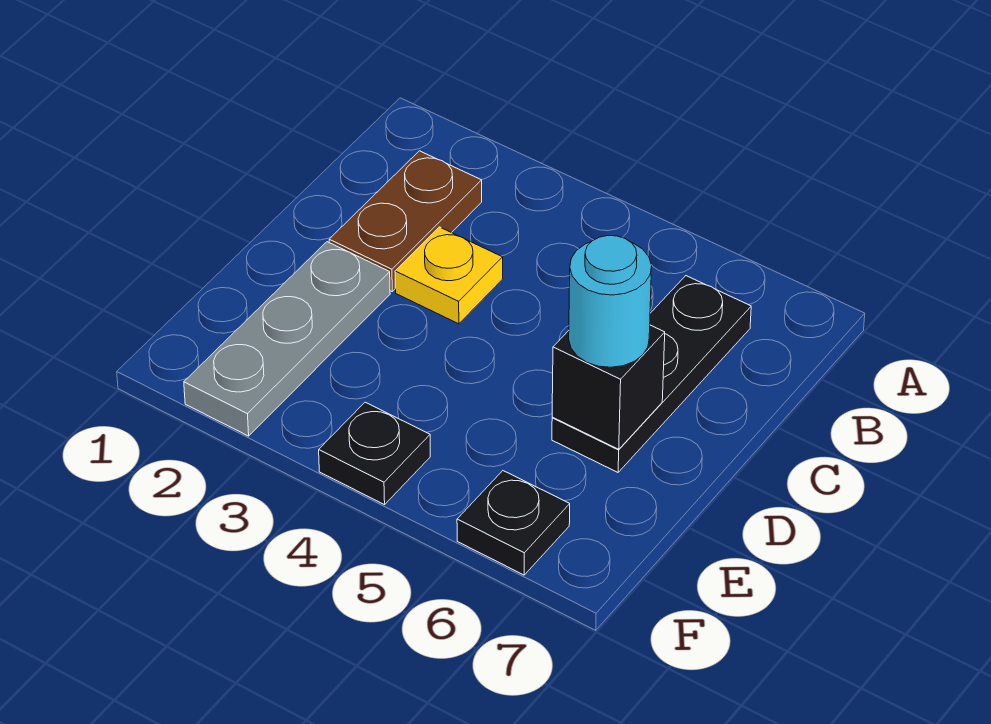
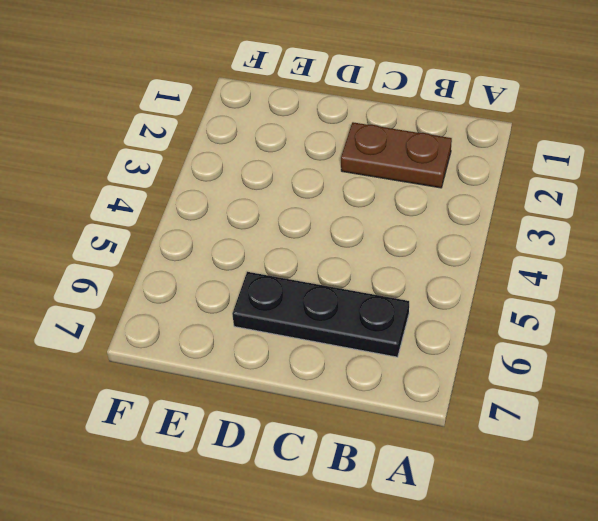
none -> yellow plate C3 level 1
none -> grey plate D2:F2 level 1

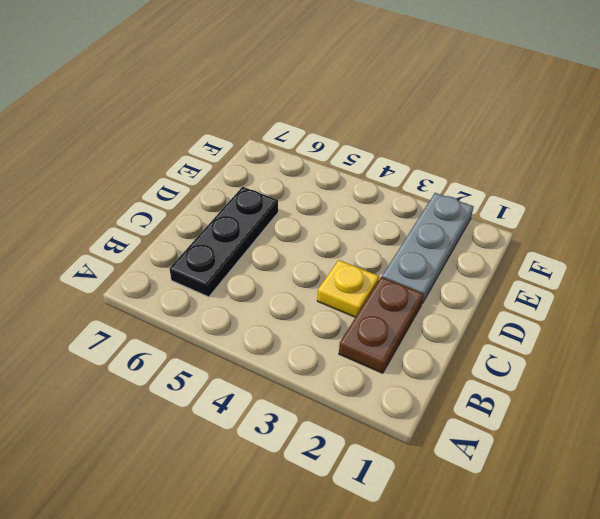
none -> black plate F4 level 1
none -> black plate F6 level 1

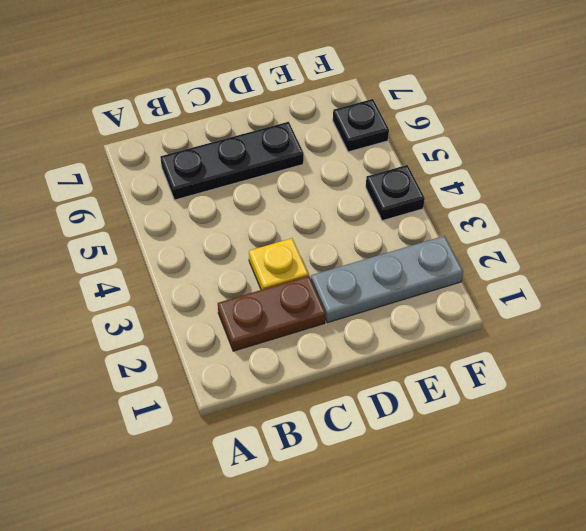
none -> black brick D6 level 2
none -> cyan round brick D6 level 3

